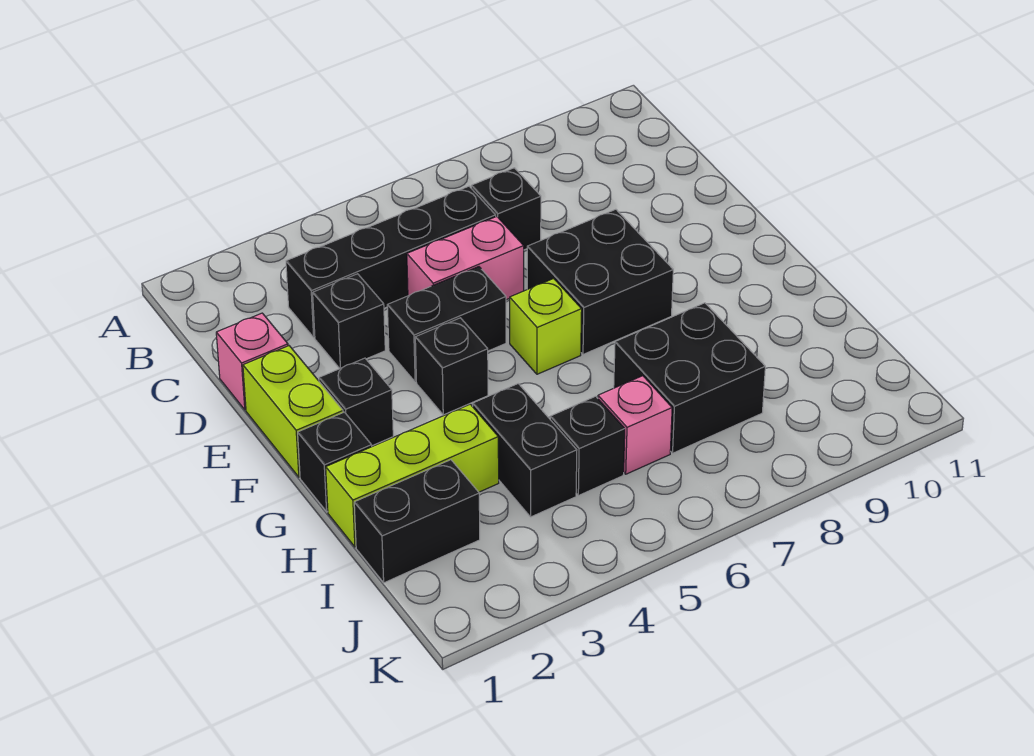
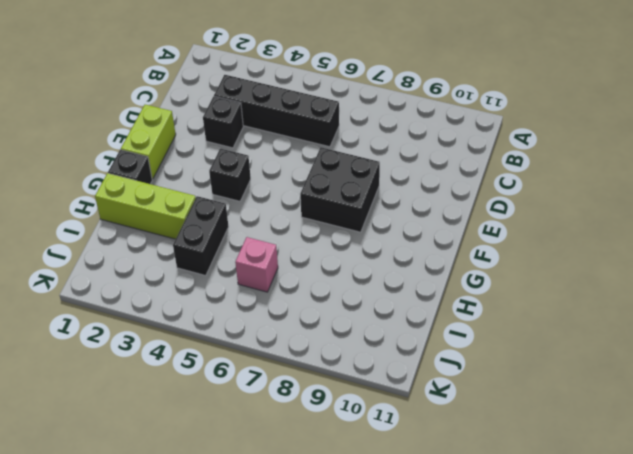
none -> black brick C7 level 1
none -> pink brick D1 level 1
none -> pink brick D5:D6 level 1

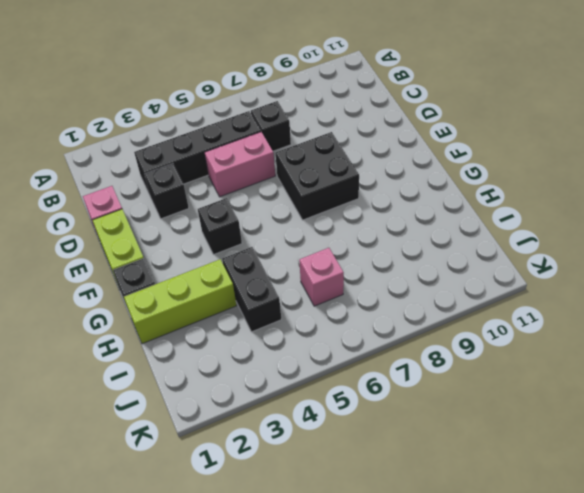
none -> black brick E4:E5 level 1
none -> black brick F2 level 1
none -> lime brick F6 level 1

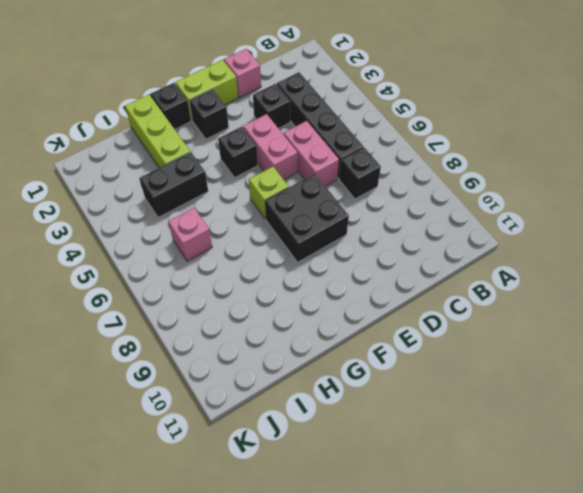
pink brick E4:E5 level 1 -> black brick E4:E5 level 1
none -> black brick H7:I8 level 1
none -> black brick I1:I2 level 1
none -> black brick I5 level 1

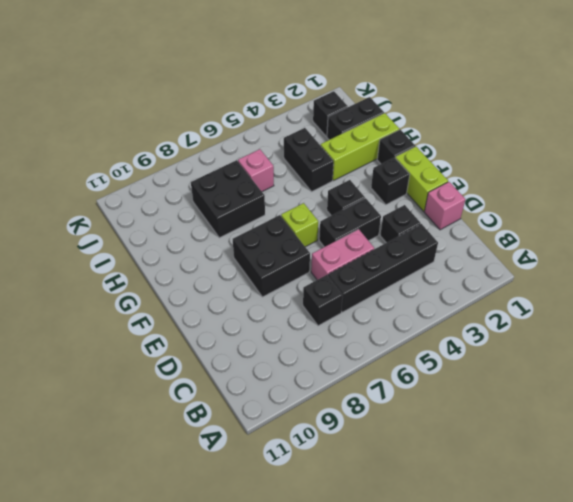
black brick J2 level 1 -> black brick I5 level 1

